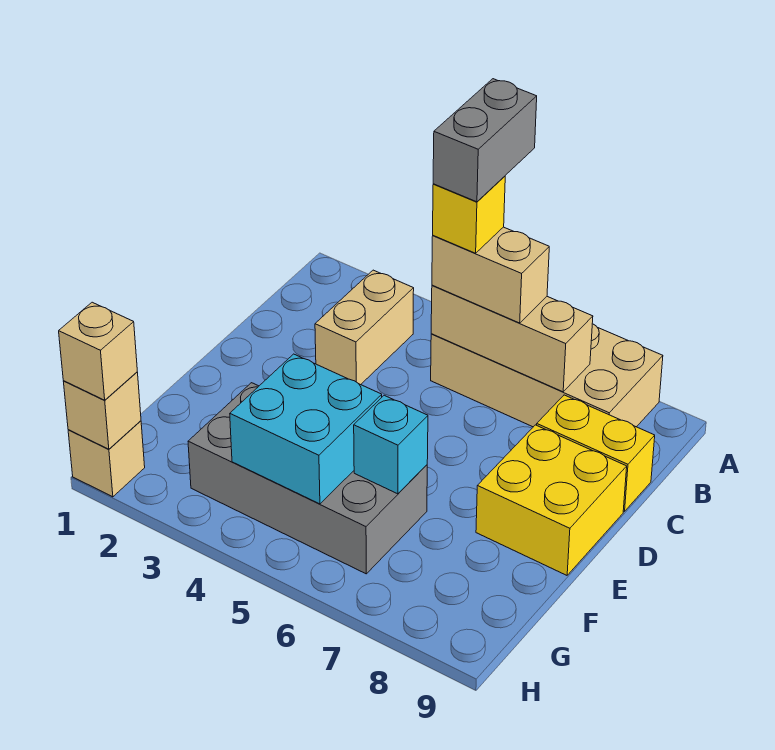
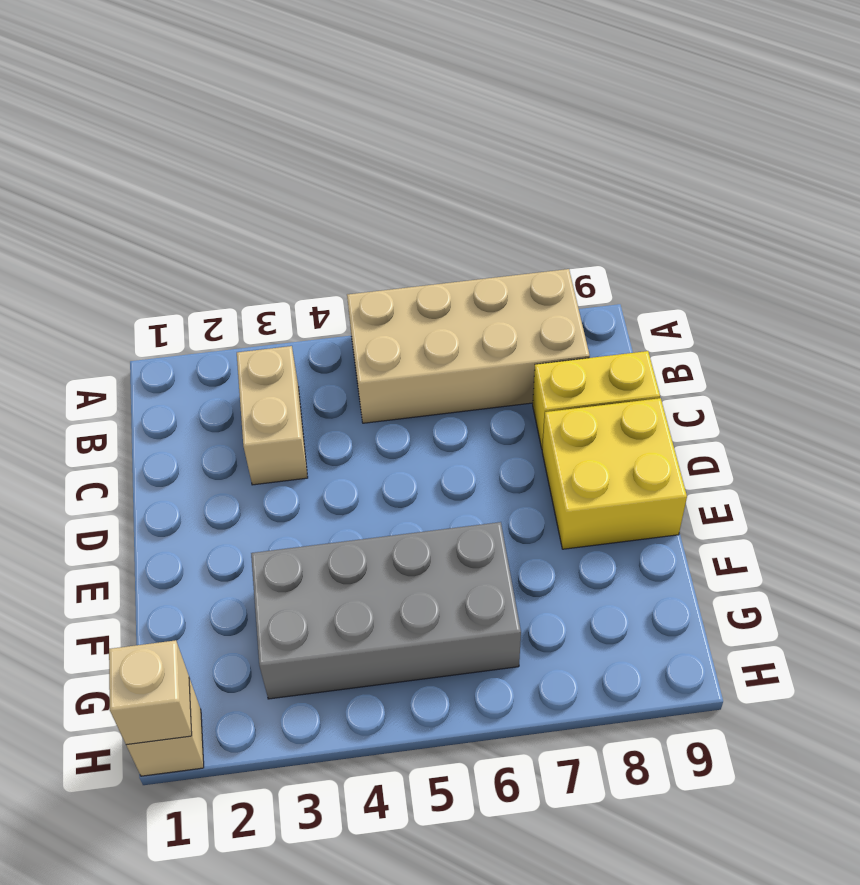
none -> tan brick B5:B7 level 2
none -> cyan brick F4:G5 level 2
none -> cyan brick F6 level 2

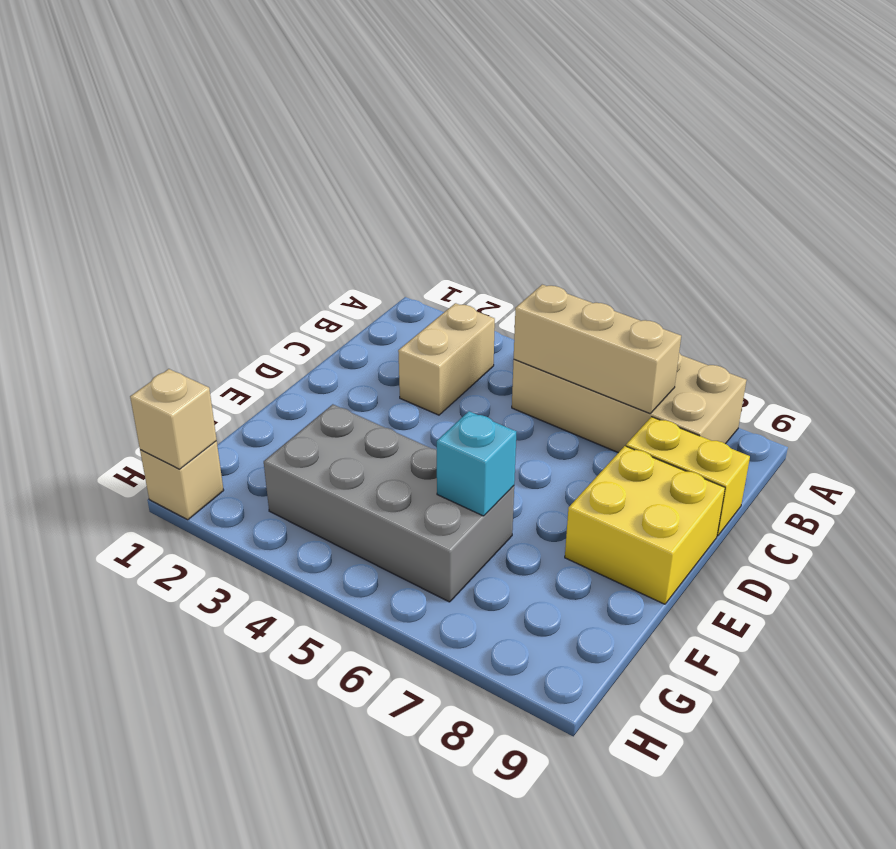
none -> cyan brick F4:G5 level 2
none -> tan brick B5:B6 level 3
none -> tan brick H1 level 3

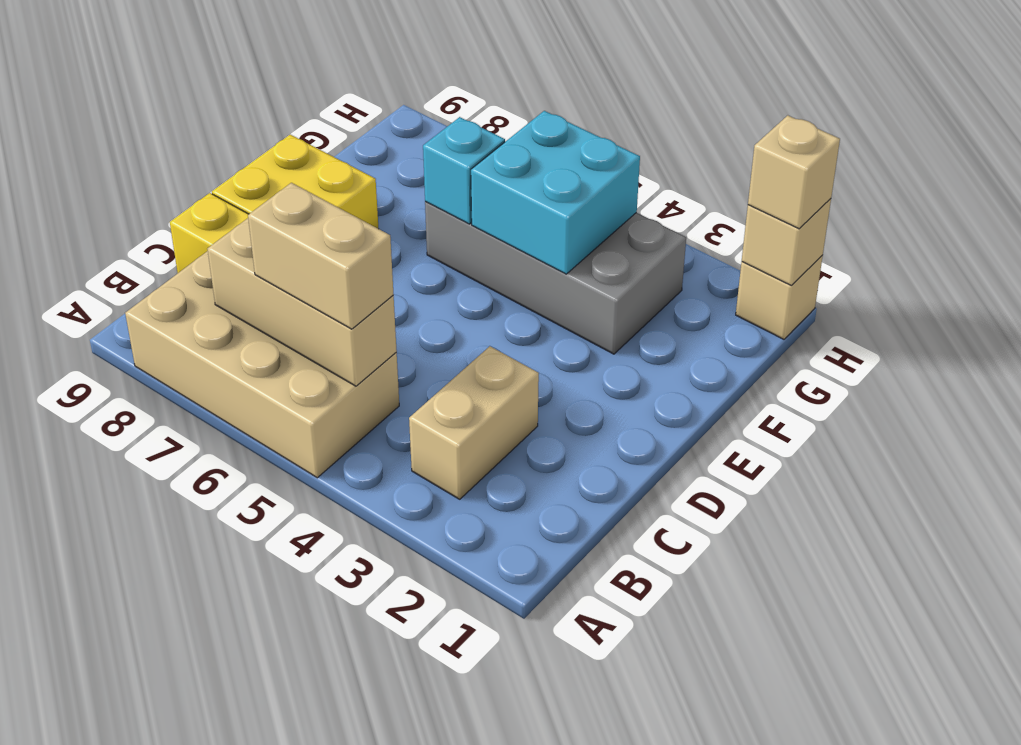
none -> yellow brick B5 level 4
none -> grey brick A5:B5 level 5

